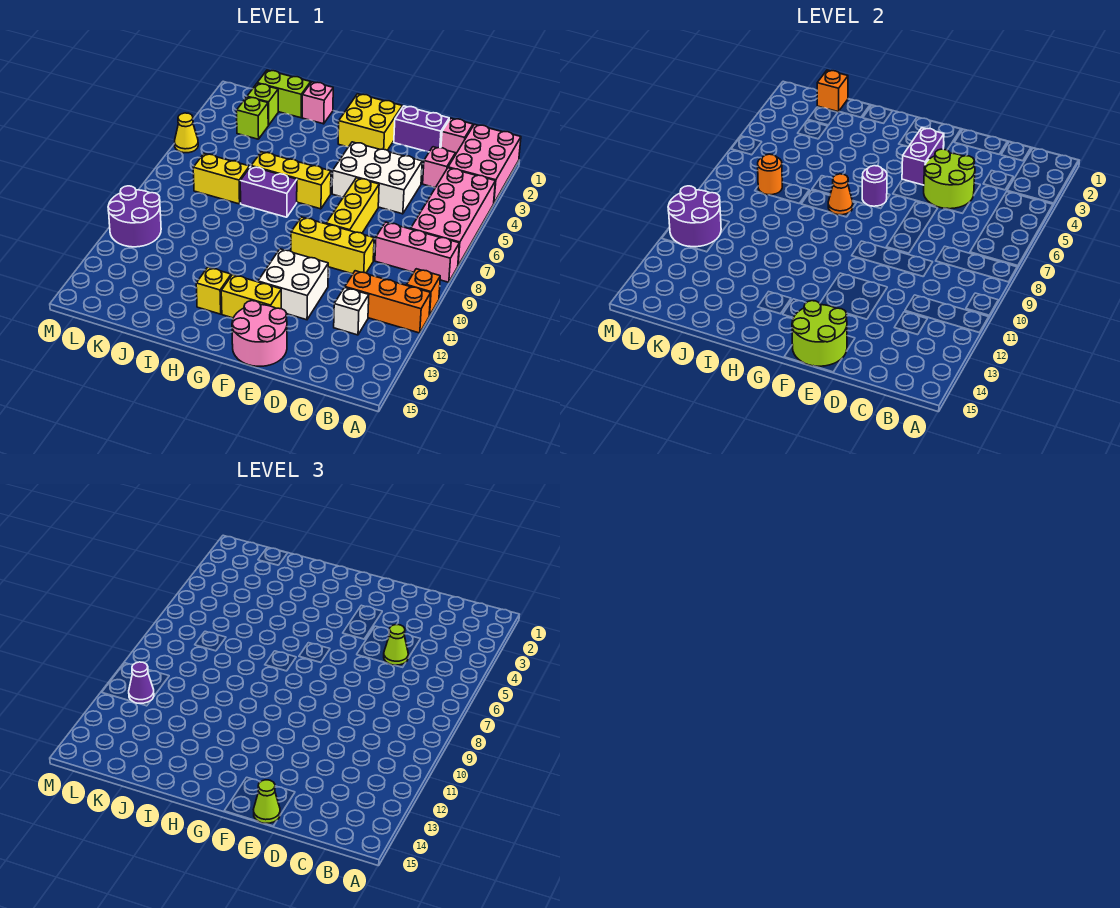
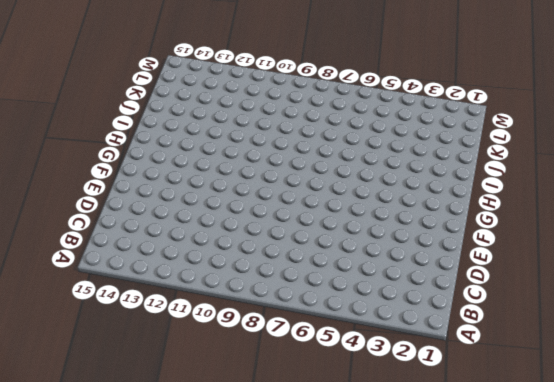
none -> pink brick A1:B3 level 1
none -> pink brick A4:B7 level 1
none -> pink brick A8:C8 level 1
none -> orange brick A10 level 1

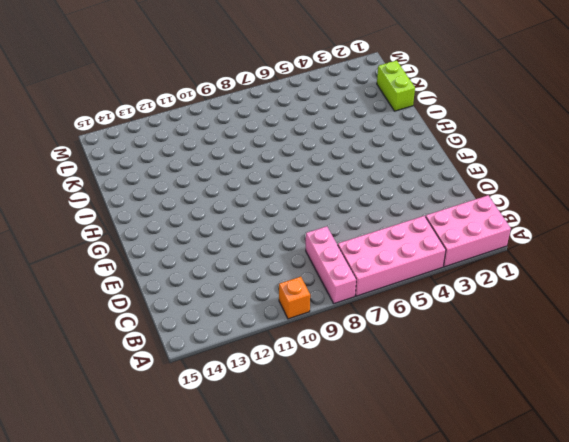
none -> orange brick A11:C11 level 1
none -> pink brick C1 level 1
none -> pink brick C3 level 1
none -> white brick C12 level 1

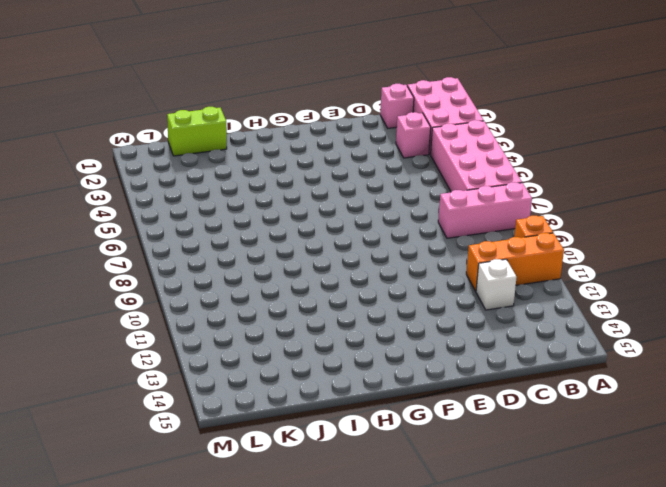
none -> purple brick D1:E1 level 1
none -> white brick D4:F5 level 1
none -> yellow brick D9:F9 level 1
none -> yellow brick E6:E8 level 1

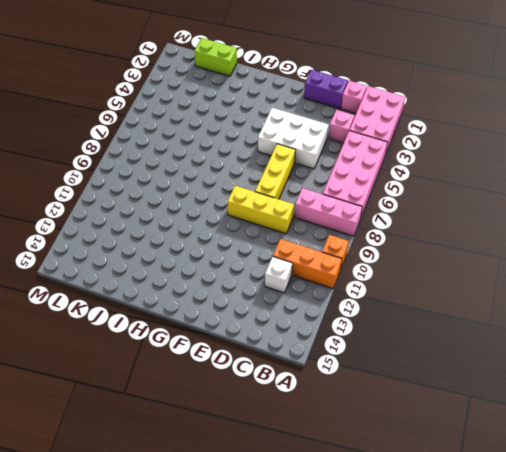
none -> white brick E11:F12 level 1
none -> pink round brick E14:F15 level 1
none -> yellow brick F1:G2 level 1
none -> yellow brick F13:G13 level 1

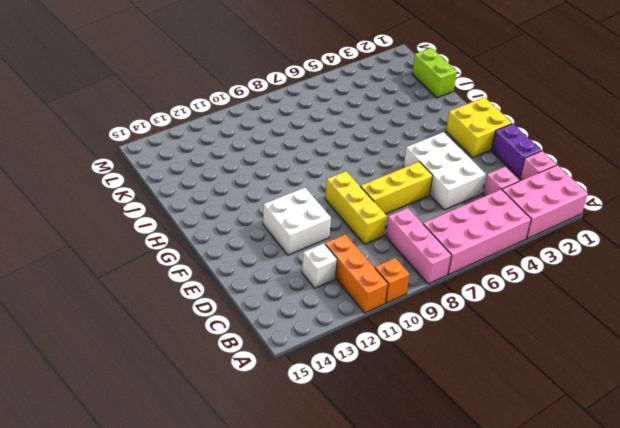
none -> pink round brick E14:F15 level 1
none -> yellow brick F13:G13 level 1
none -> yellow brick G6:I6 level 1
none -> purple brick H7:I7 level 1

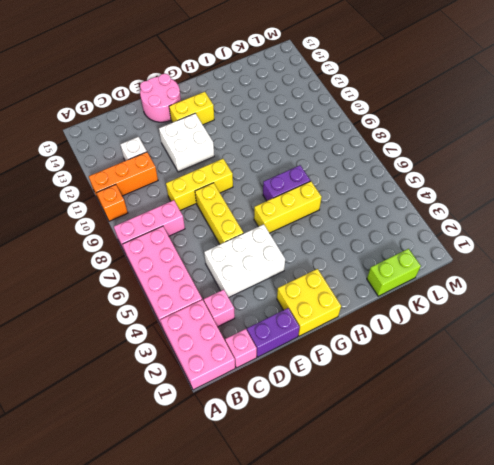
none -> yellow brick H13 level 1
none -> pink brick I1 level 1
none -> yellow brick J7:K7 level 1
none -> lime brick K2 level 1

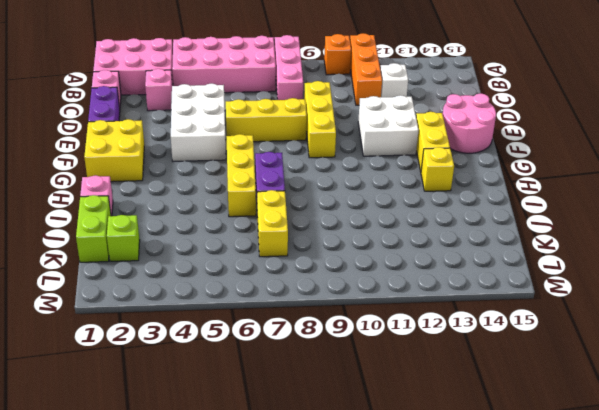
none -> lime brick K3 level 1
none -> purple round brick L10:M11 level 1
none -> yellow cone M5 level 1
none -> lime round brick D4:E5 level 2

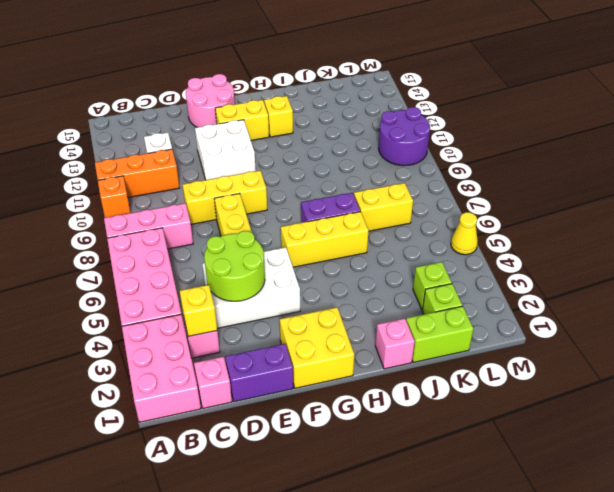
yellow brick C3 level 2 -> none
none -> lime round brick E14:F15 level 2
none -> purple brick F3:F4 level 2
none -> purple round brick G6 level 2
none -> orange cone H7 level 2

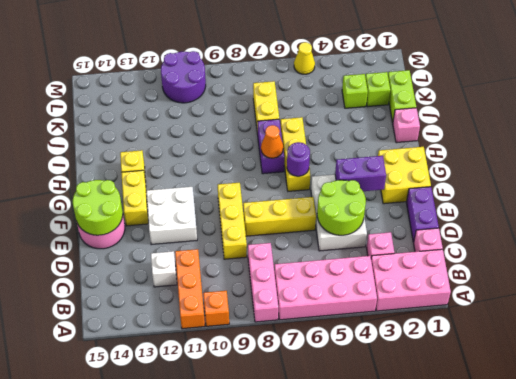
none -> orange brick K1 level 2
none -> orange round brick K7 level 2
none -> purple round brick L10:M11 level 2
none -> lime cone D5 level 3

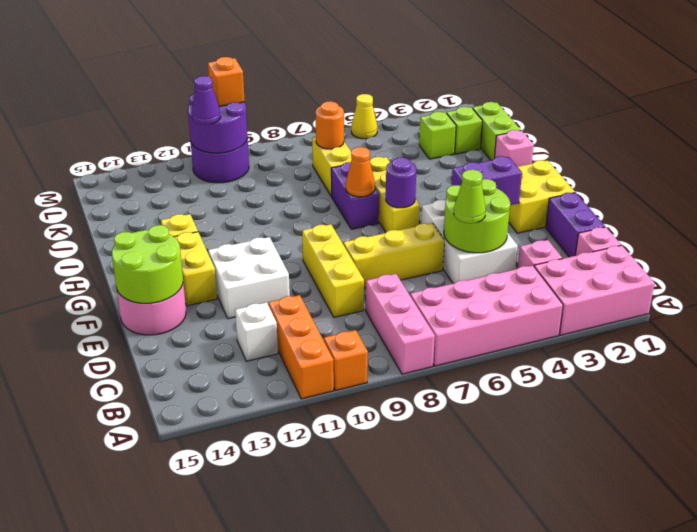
orange brick M10 level 3 -> orange brick K1 level 2
none -> lime cone E15 level 3

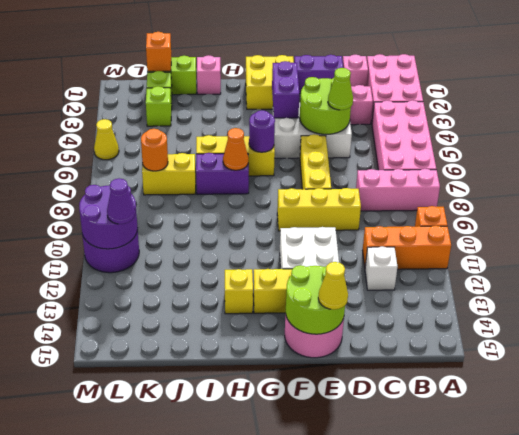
yellow cone E15 level 3 -> lime cone E15 level 3

